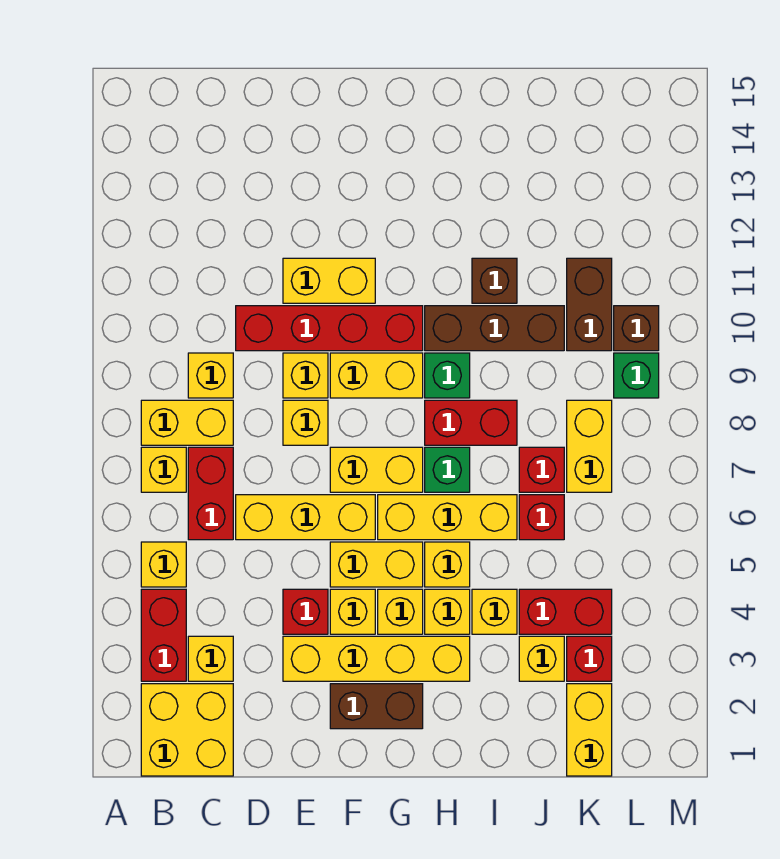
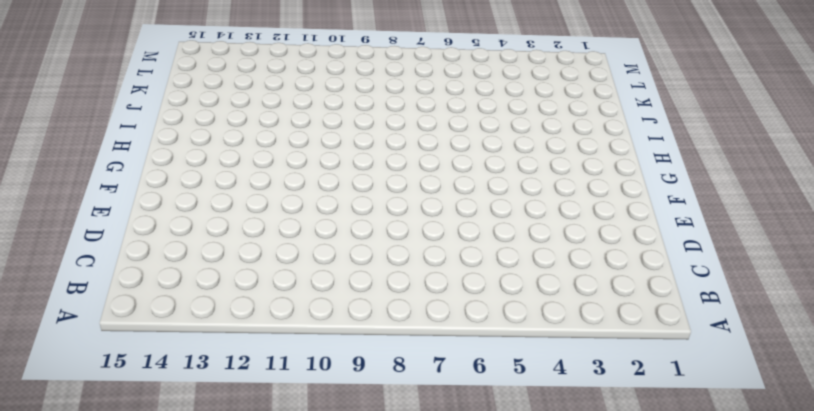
none -> yellow brick B1:C2 level 1
none -> red brick B3:B4 level 1
none -> yellow brick B5 level 1
none -> yellow brick B7 level 1

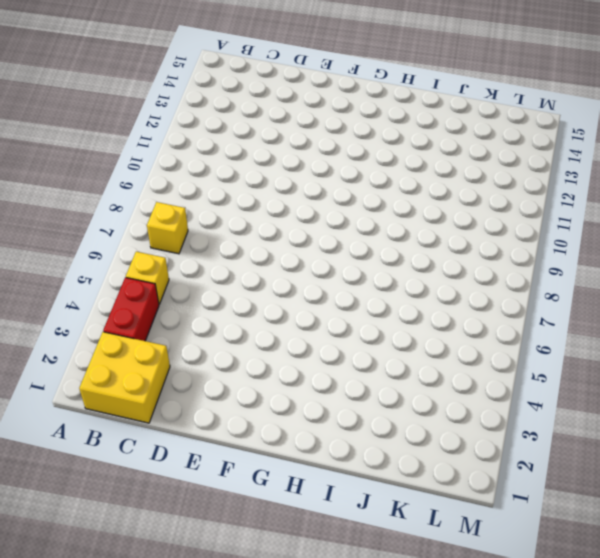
none -> yellow brick B8:C8 level 1
none -> yellow brick C3 level 1
none -> red brick C6:C7 level 1
none -> yellow brick C9 level 1

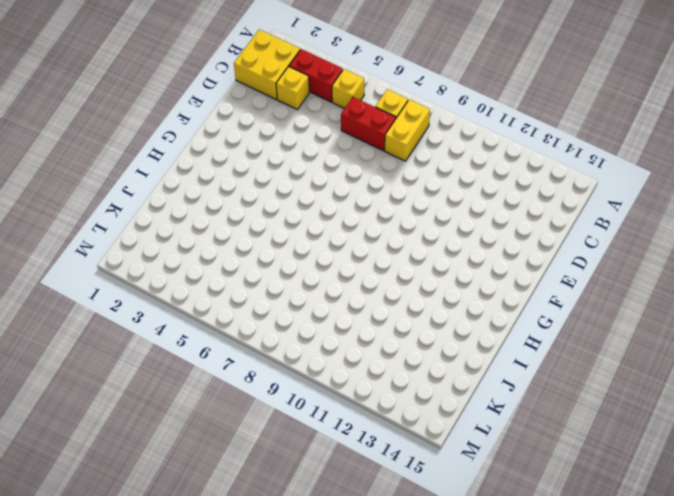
none -> yellow brick C9 level 1
none -> yellow brick D6:F6 level 1
none -> red brick D10:G10 level 1
none -> yellow brick E3:H3 level 1

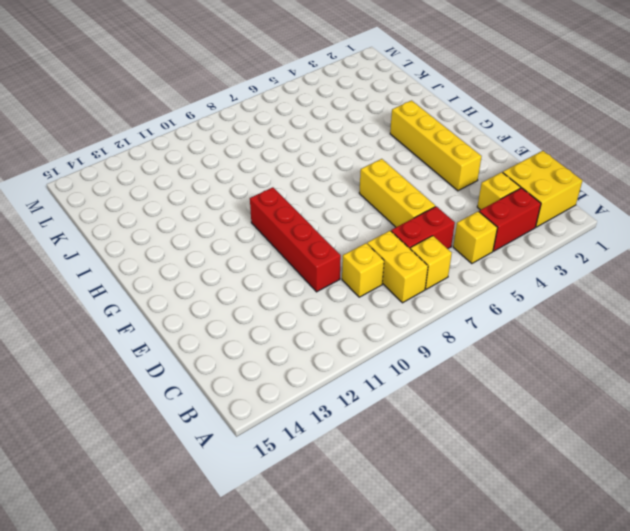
none -> red brick E4 level 1
none -> yellow brick E8 level 1
none -> yellow brick E9 level 1
none -> yellow brick E11:F11 level 1

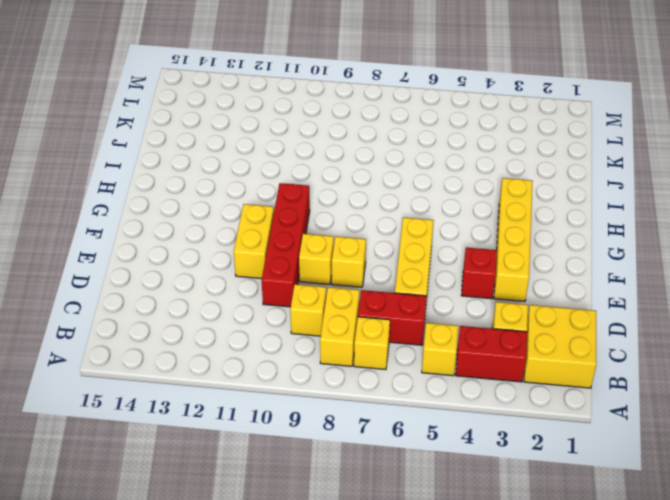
none -> brown brick F2:G2 level 1
none -> yellow brick F4 level 1
none -> yellow brick F5:G5 level 1
none -> yellow brick F7:G7 level 1

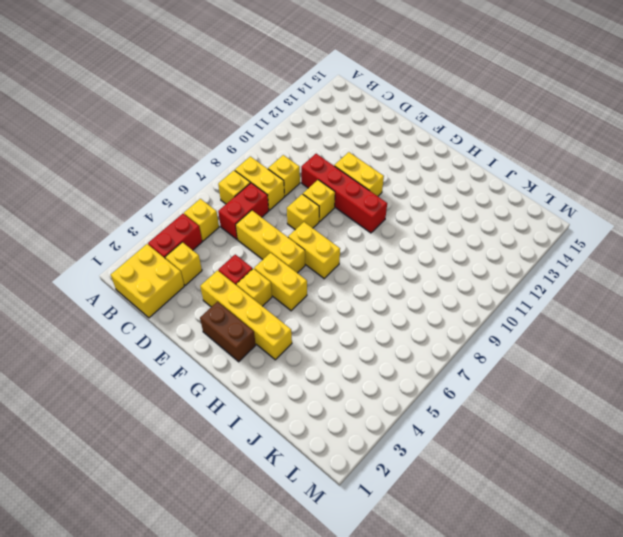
none -> yellow brick F9:G9 level 1
none -> yellow brick G4 level 1
none -> yellow brick G6:I6 level 1
none -> yellow brick H4 level 1

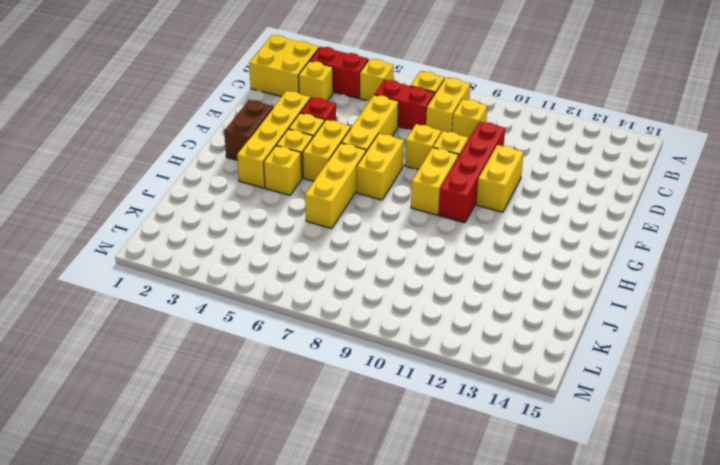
none -> yellow brick H5 level 1
none -> green brick H7 level 1
none -> red brick H8:I8 level 1
none -> green brick H9 level 1

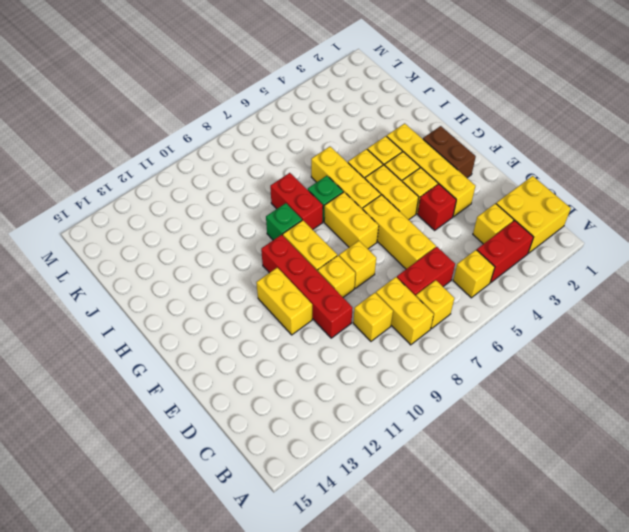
none -> brown brick H10:J10 level 1
none -> yellow brick I4 level 1
none -> brown brick I11 level 1
none -> yellow brick J3 level 1

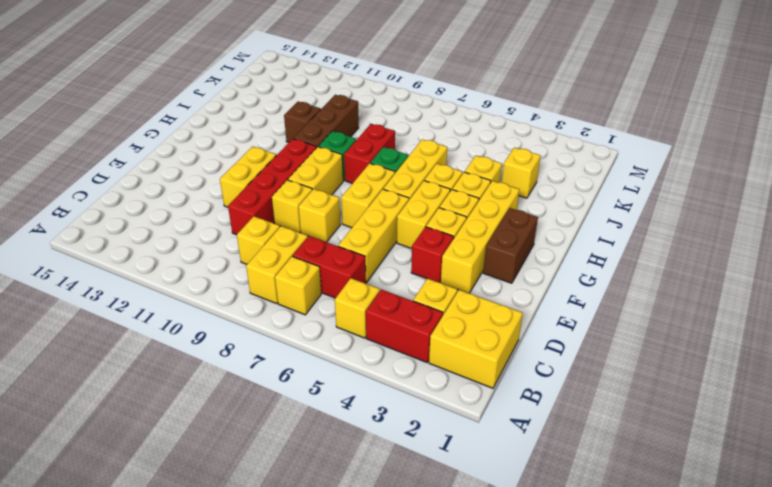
none -> red brick J4:K4 level 1
none -> red brick J6 level 1
none -> red brick J7 level 1
none -> yellow brick K1:K2 level 1

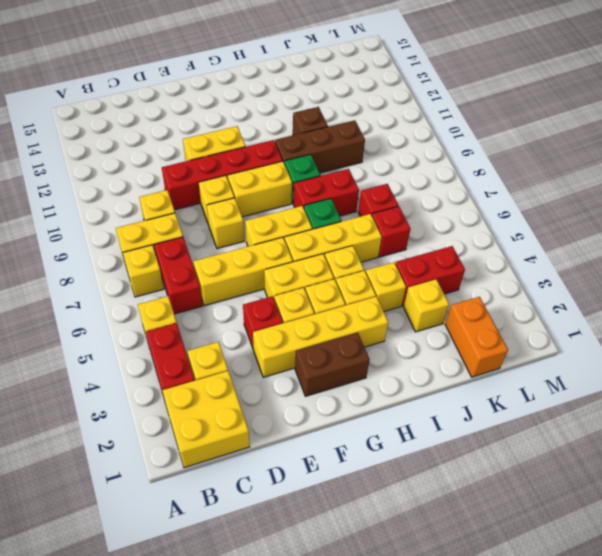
orange brick K1:K2 level 1 -> yellow brick K1:K2 level 1
none -> red brick K3 level 1
none -> yellow brick K7:K8 level 1
none -> brown brick K10:K11 level 1
none -> green brick L9 level 1

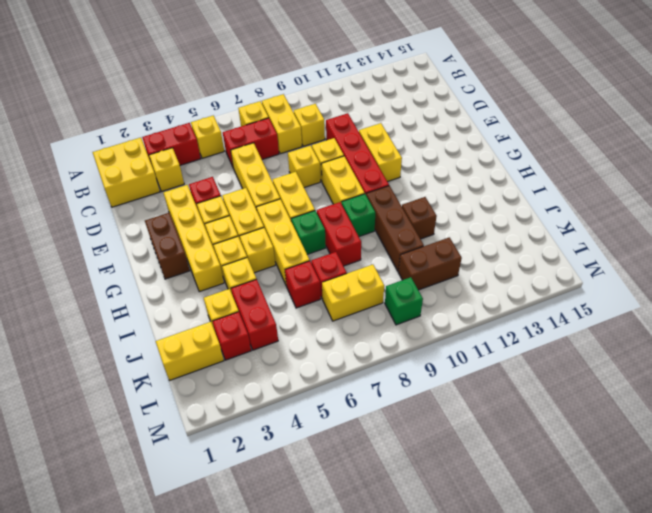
none -> brown brick L10 level 1

